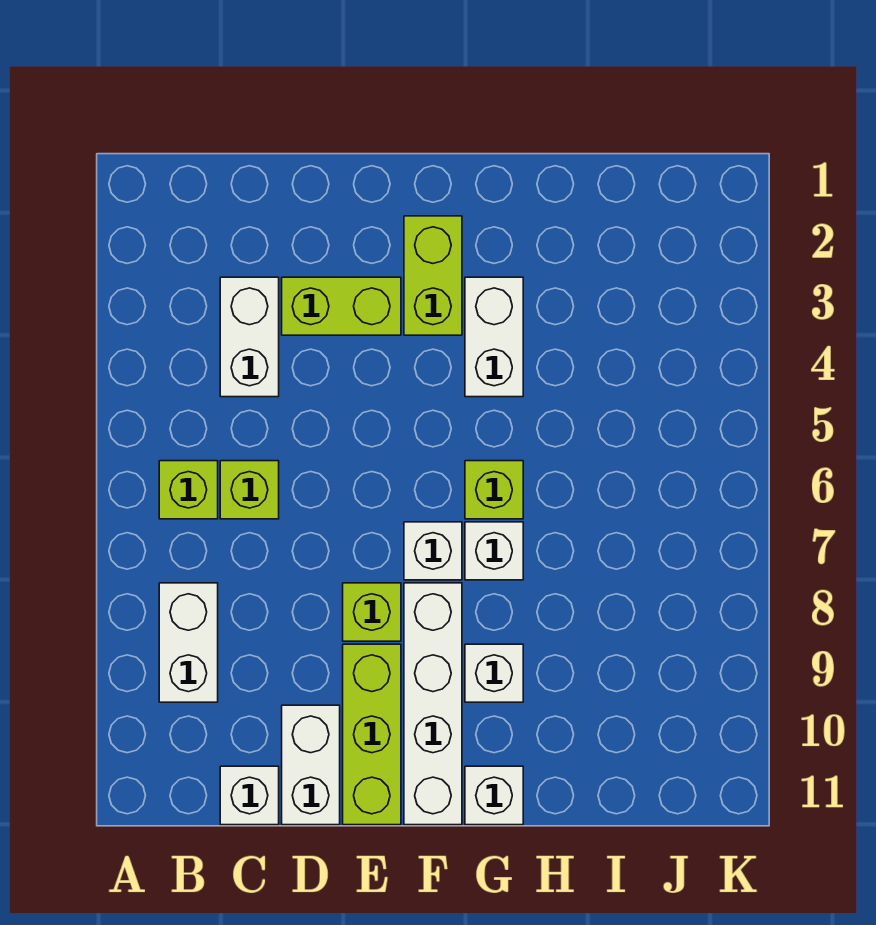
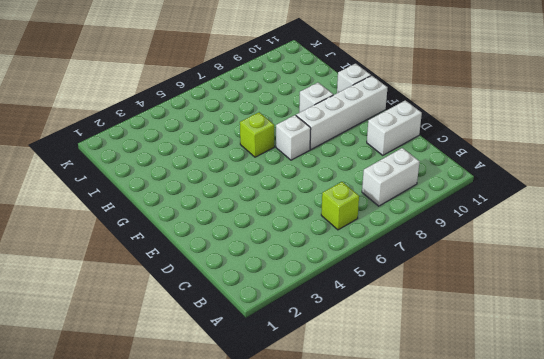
none -> white brick C3:C4 level 1
none -> lime brick C6 level 1
none -> white brick C11 level 1

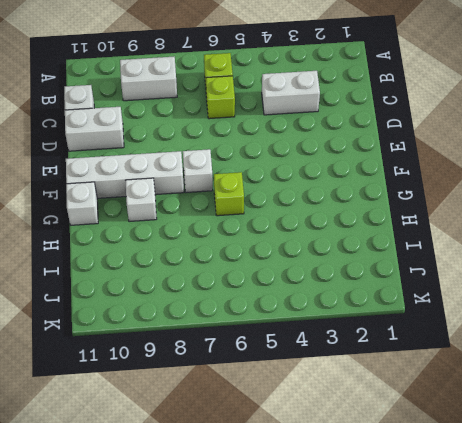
none -> lime brick D3:E3 level 1
none -> lime brick E8 level 1
none -> lime brick E9:E11 level 1

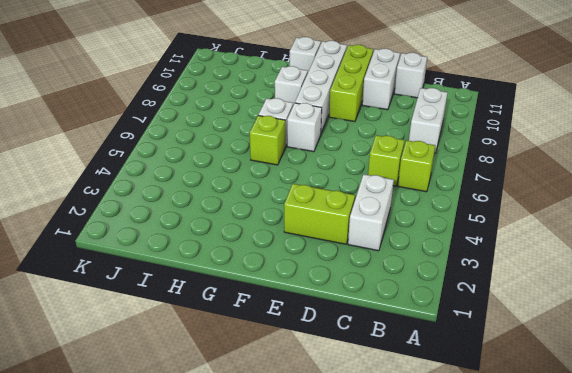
none -> lime brick E8 level 1
none -> lime brick F2:F3 level 1
none -> white brick G3:G4 level 1

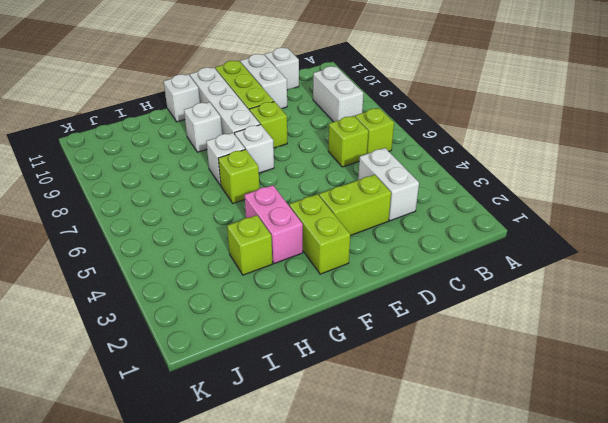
pink brick G3:G4 level 1 -> white brick G3:G4 level 1
lime brick H3 level 1 -> none

